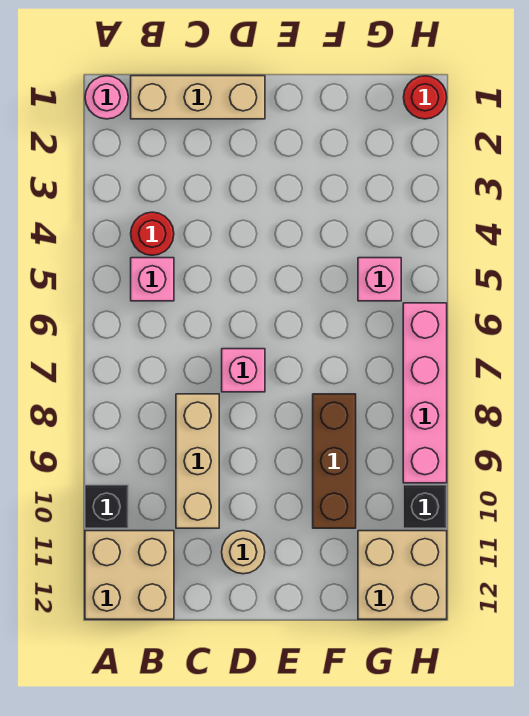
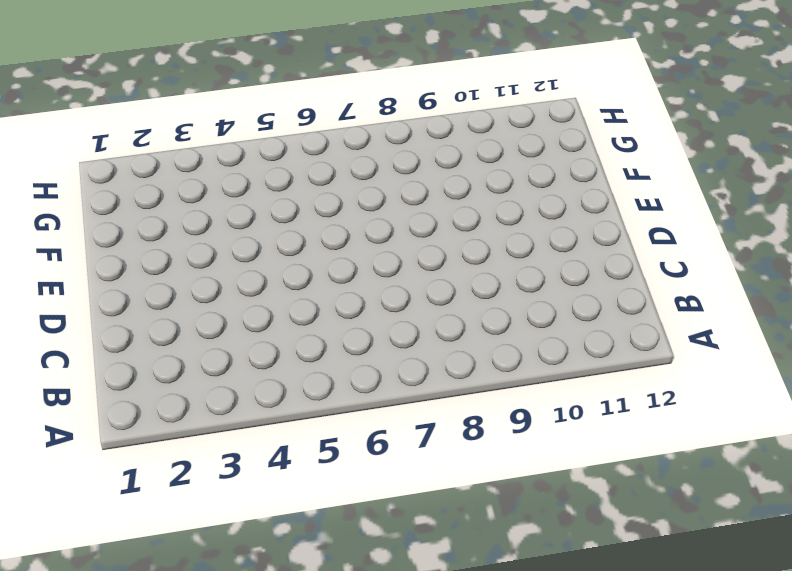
none -> pink round brick A1 level 1
none -> black brick A10 level 1
none -> tan brick A11:B12 level 1

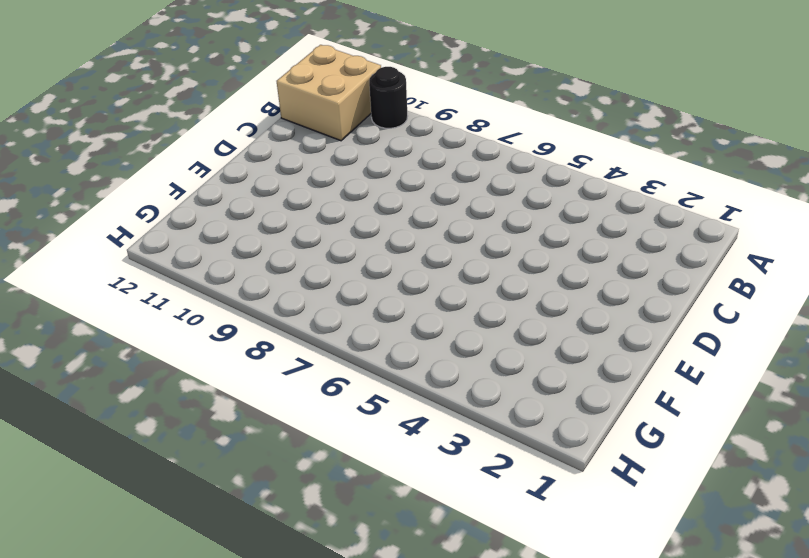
black round brick A10 level 1 -> black brick A10 level 1
none -> pink round brick A1 level 1
none -> tan brick B1:D1 level 1
none -> red round brick B4 level 1

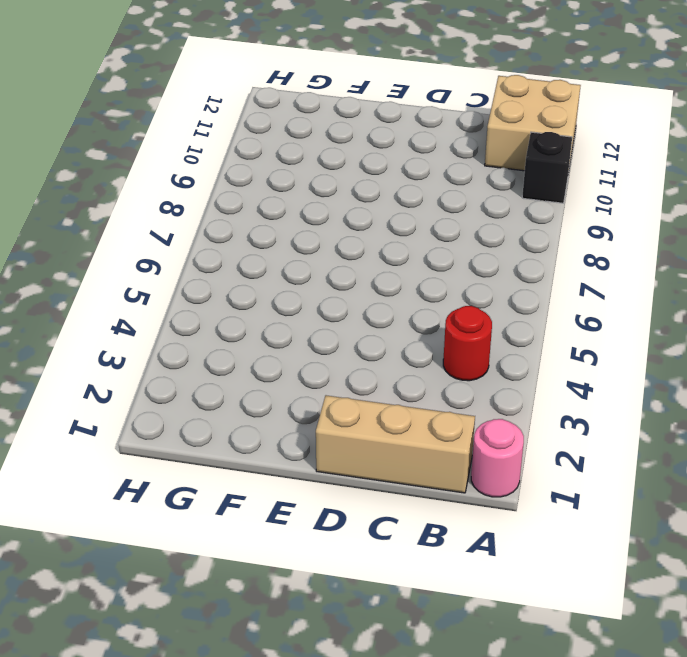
none -> pink brick B5 level 1
none -> tan brick C8:C10 level 1
none -> pink brick D7 level 1

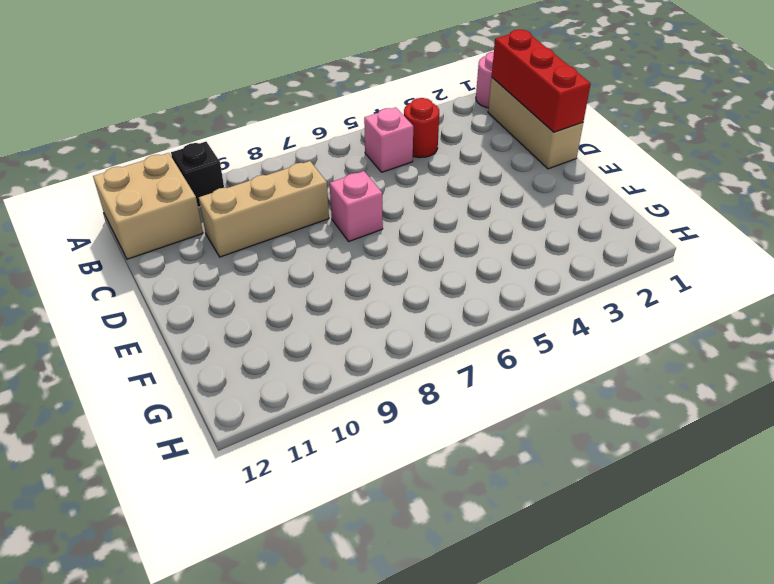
red brick B1:D1 level 2 -> none
none -> tan round brick D11 level 1
none -> brown brick F8:F10 level 1
none -> pink brick G5 level 1

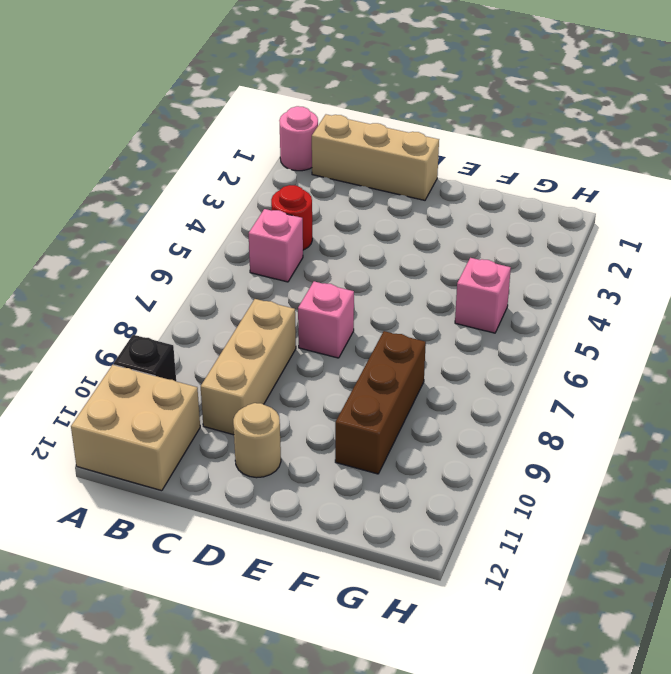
none -> tan brick G11:H12 level 1
none -> red round brick H1 level 1
none -> pink brick H6:H9 level 1

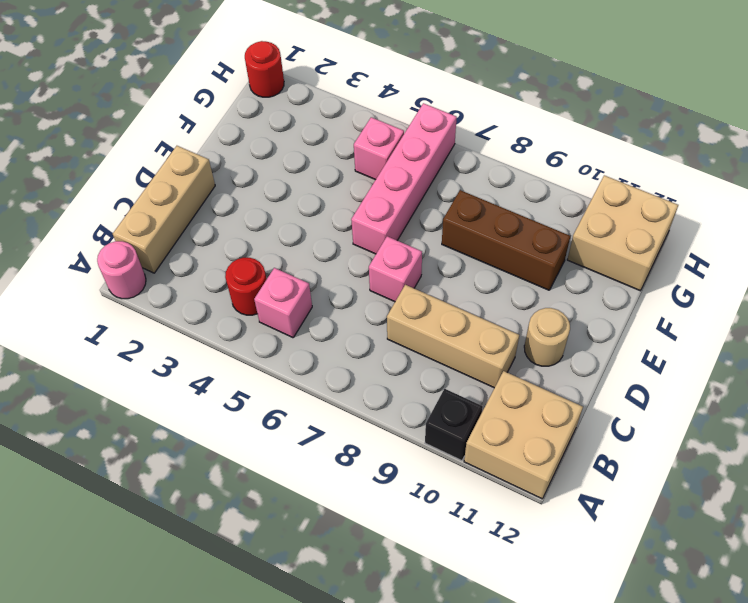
pink brick E6:H6 level 1 -> pink brick H6:H9 level 1
none -> black brick H10 level 1

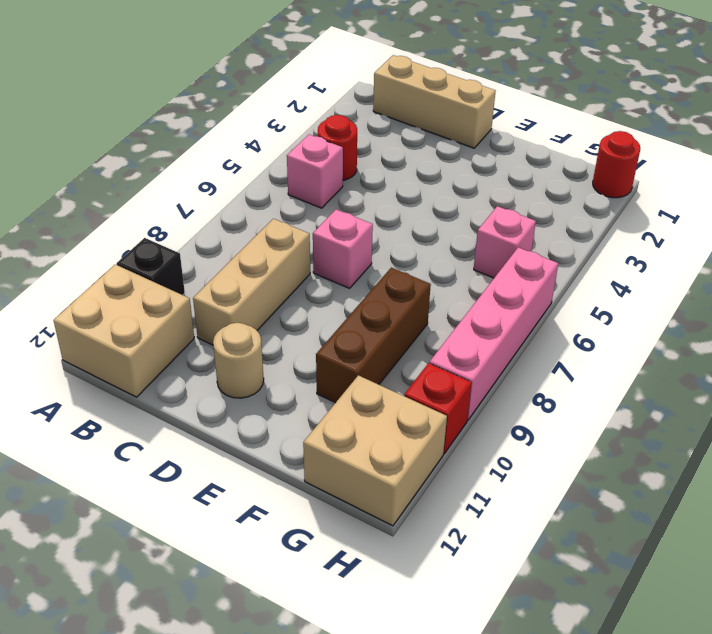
red brick H10 level 1 -> black brick H10 level 1
none -> pink round brick A1 level 1

